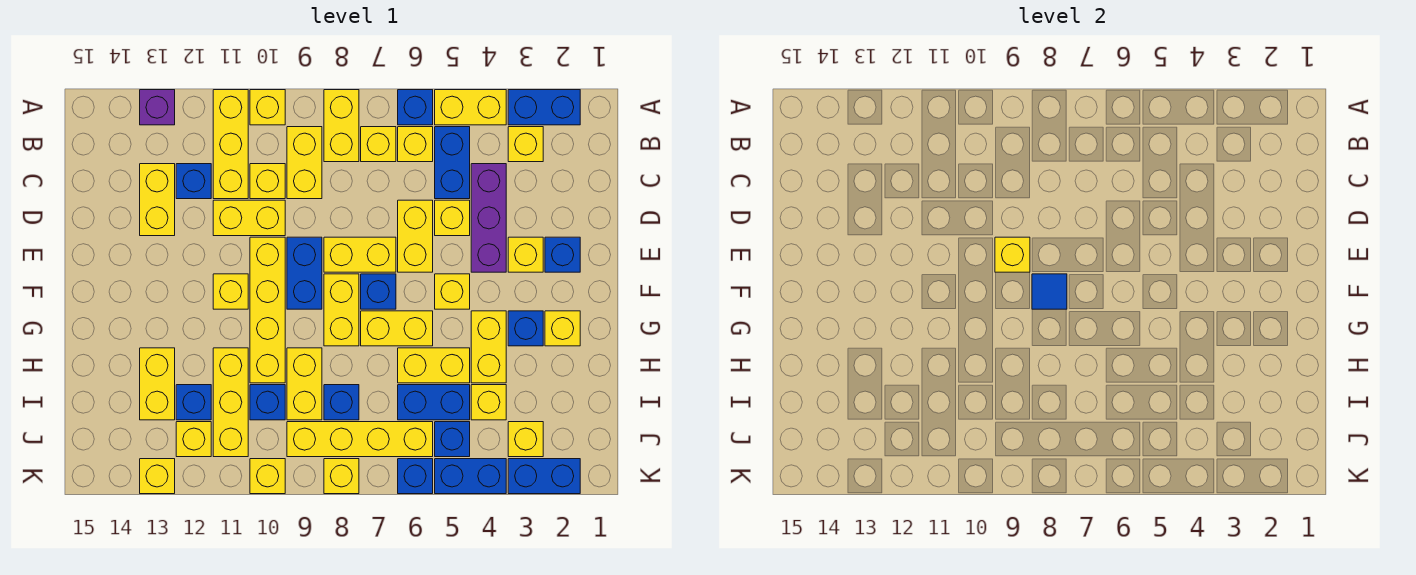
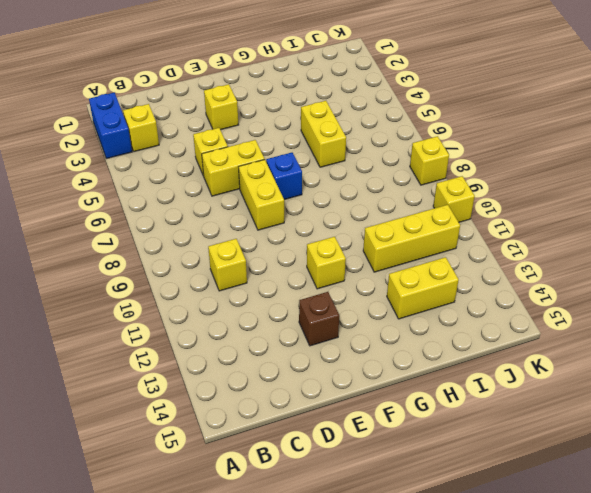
brown brick E13 level 1 -> none
none -> yellow brick A4:A5 level 1
none -> blue brick A6 level 1
none -> yellow brick A8:B8 level 1
none -> yellow brick A10 level 1

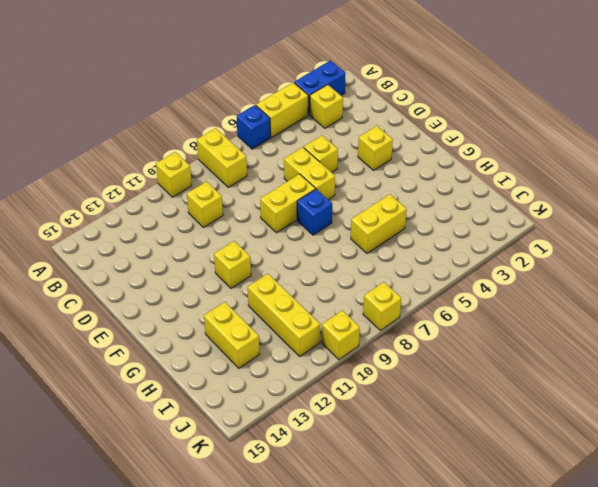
none -> yellow brick A11:C11 level 1
none -> purple brick A13 level 1
none -> blue brick B5:C5 level 1
none -> yellow brick B6 level 1

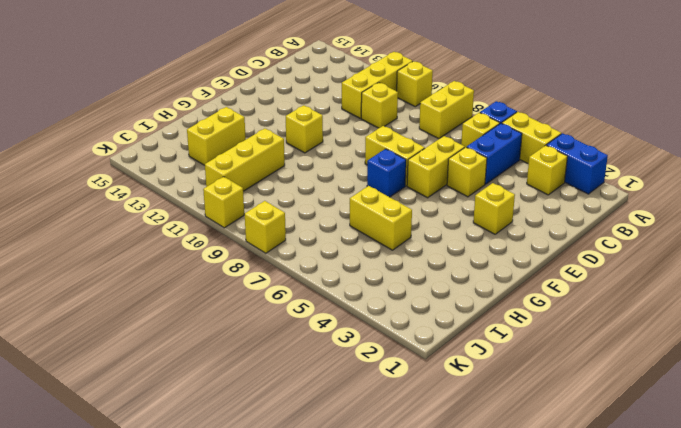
none -> purple brick A13 level 1
none -> yellow brick B7 level 1
none -> yellow brick B9:C9 level 1
none -> purple brick C4:E4 level 1

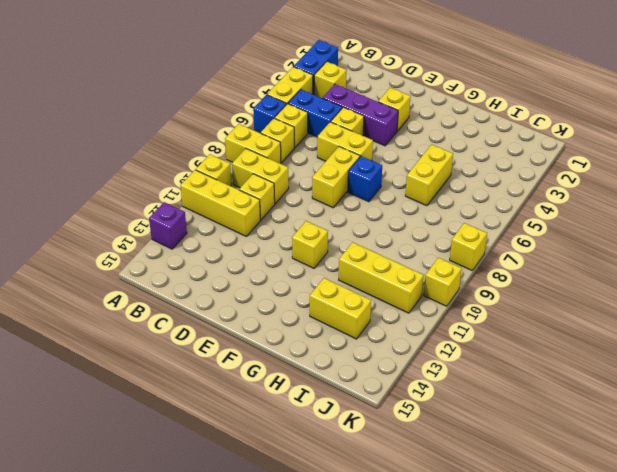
none -> blue brick C12 level 1
none -> yellow brick C13:D13 level 1
none -> yellow brick D10:D11 level 1
none -> blue brick E2 level 1

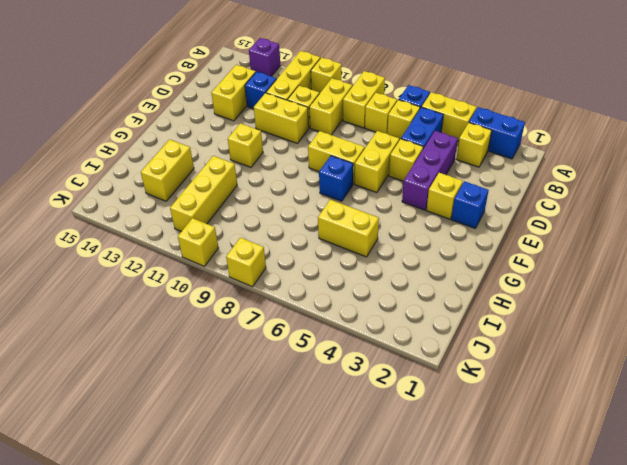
none -> blue brick E9:F9 level 1
none -> yellow brick E10:H10 level 1
none -> yellow brick F5 level 1
none -> yellow brick F8:G8 level 1

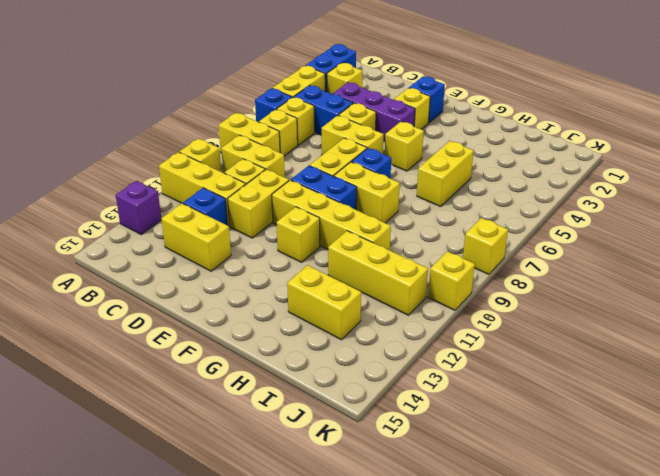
none -> yellow brick G2 level 1
none -> blue brick G3 level 1
none -> yellow brick G4:H4 level 1
none -> yellow brick G6:G7 level 1

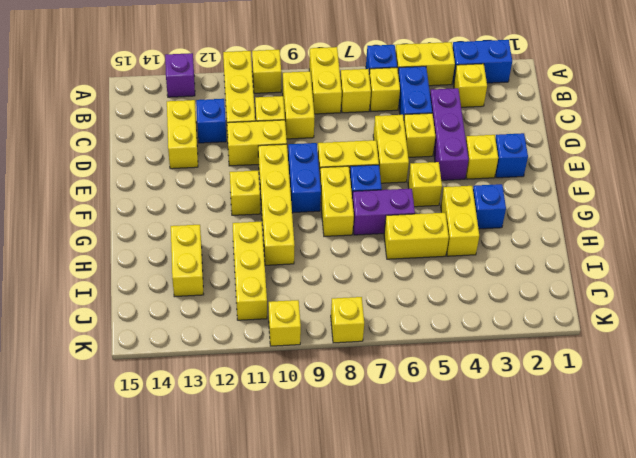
purple brick G6:G7 level 1 -> yellow brick G6:G7 level 1
none -> yellow brick G2 level 1
none -> yellow brick H9:I9 level 1
none -> yellow brick I4 level 1
none -> blue brick I5:I6 level 1

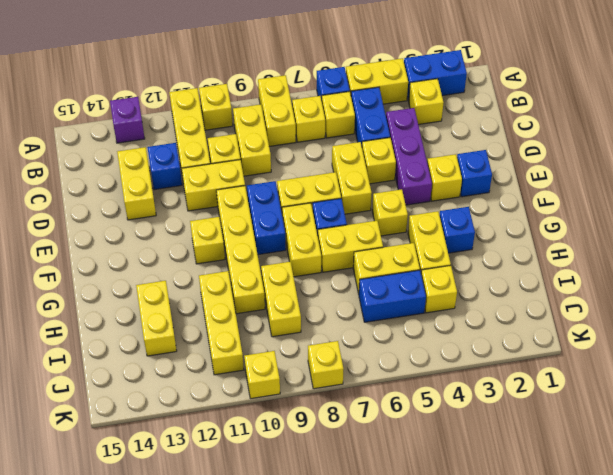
none -> yellow brick G2 level 1
none -> blue brick I8 level 1
none -> blue brick I10 level 1
none -> blue brick I12 level 1

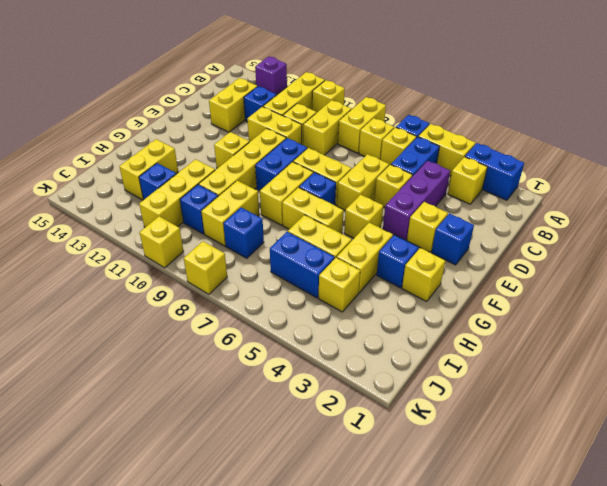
none -> yellow brick J3 level 1
none -> blue brick J5 level 1
none -> yellow brick J6:J9 level 1
none -> yellow brick J12 level 1

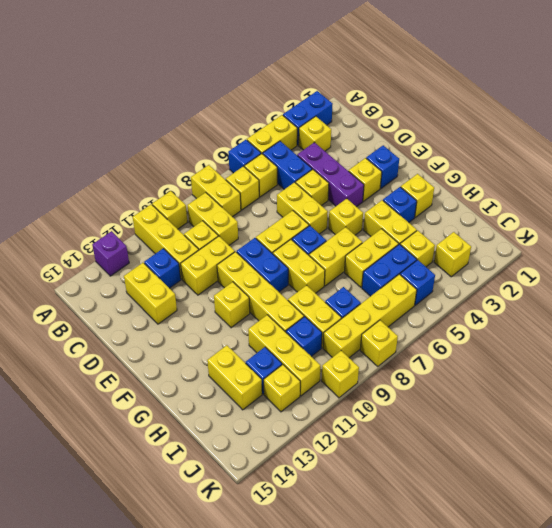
none -> blue brick K2:K3 level 1
none -> blue brick K4:K5 level 1
none -> blue brick K6 level 1
none -> yellow brick K13 level 1

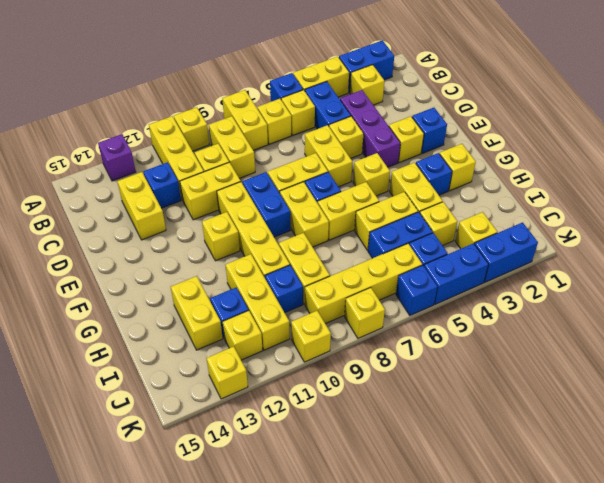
none -> blue brick I8 level 1
none -> yellow brick E9 level 2
none -> blue tile F8 level 2

